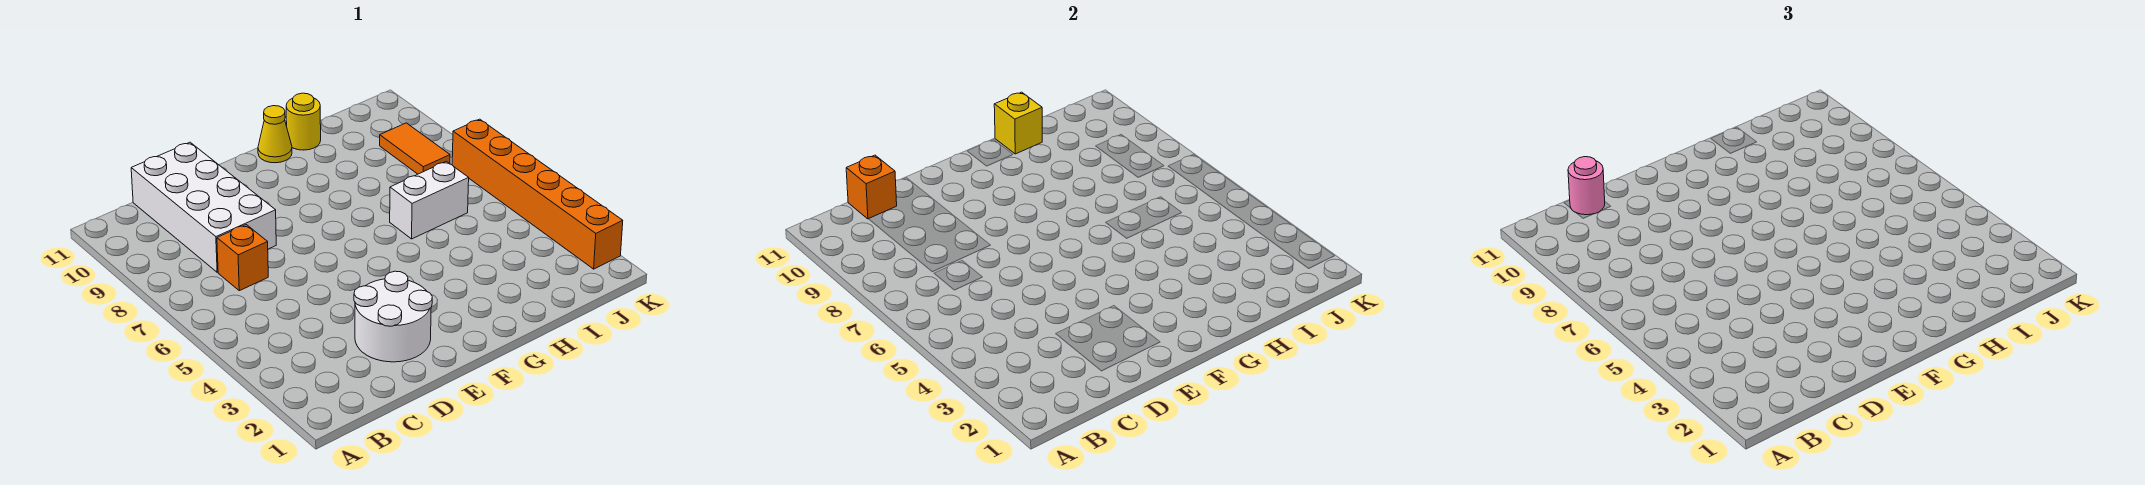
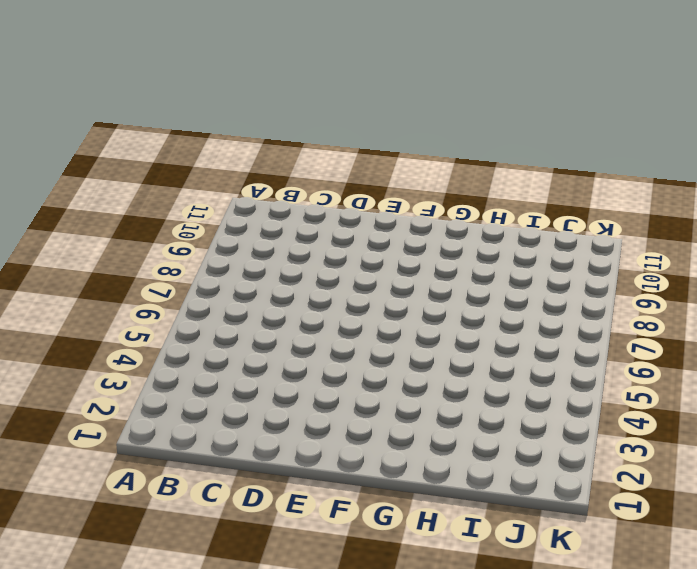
none -> orange brick C7 level 1
none -> white brick C8:D11 level 1

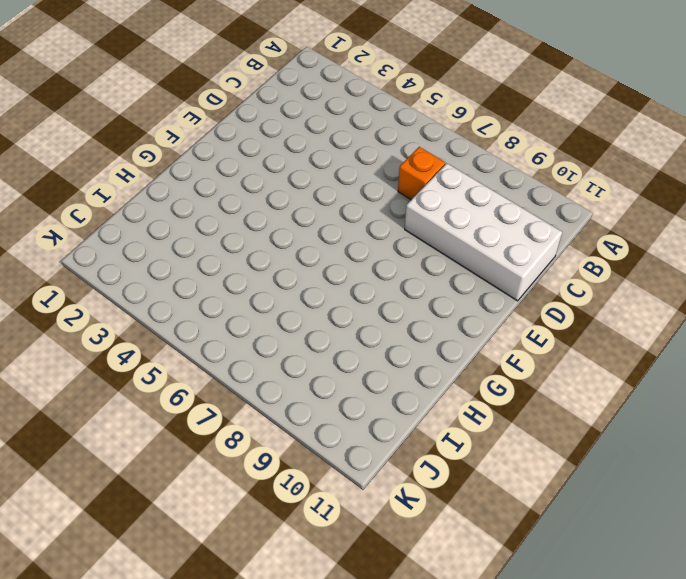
none -> white round brick D2:E3 level 1
none -> yellow cone G11 level 1

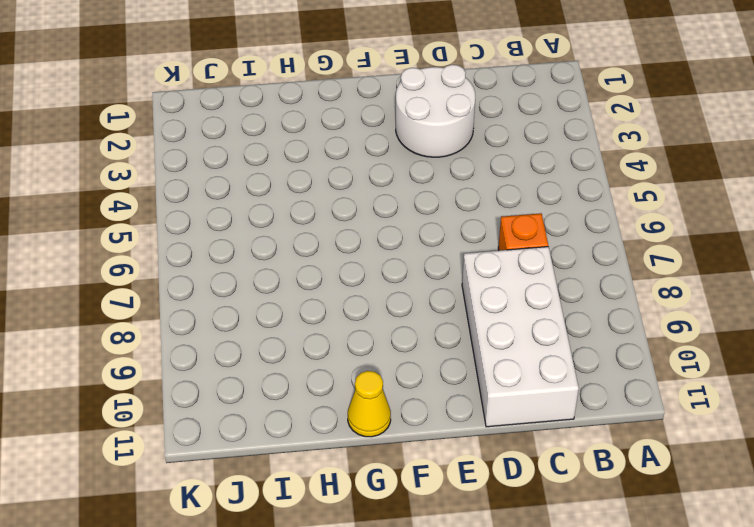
none -> white brick H6:I6 level 1
none -> yellow round brick H11 level 1

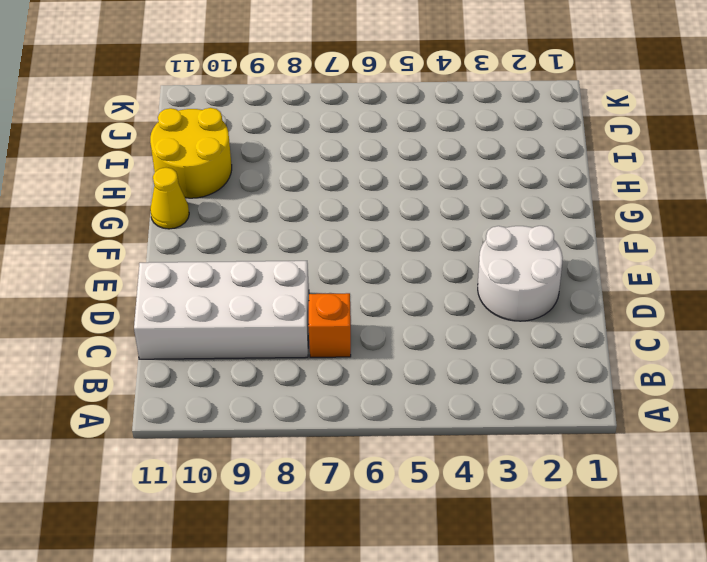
yellow round brick H10:I11 level 1 -> yellow round brick H11 level 1
none -> white brick H6:I6 level 1
none -> orange tile J8:J9 level 1

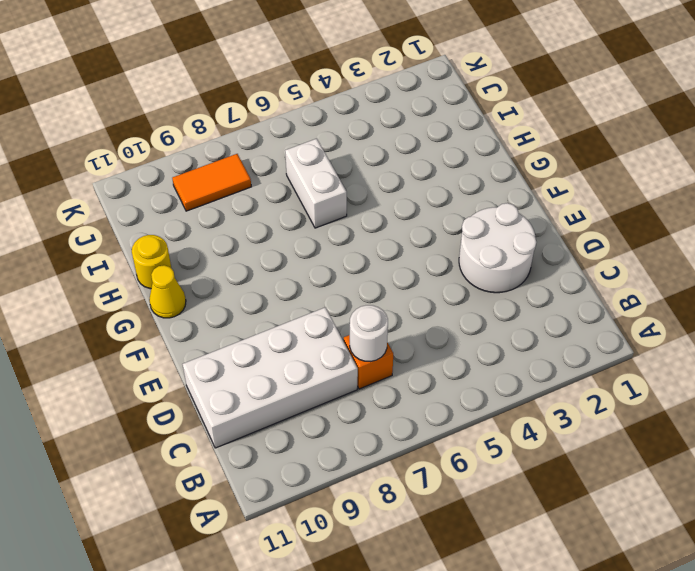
white round brick C7 level 2 -> none
none -> orange brick K2:K7 level 1
none -> orange brick C11 level 2

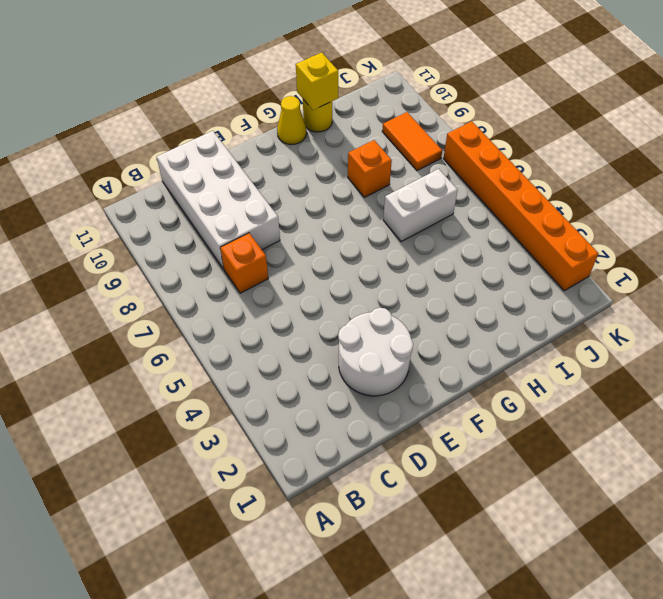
orange brick H8 level 1 -> orange brick C11 level 2
none -> pink round brick C11 level 3

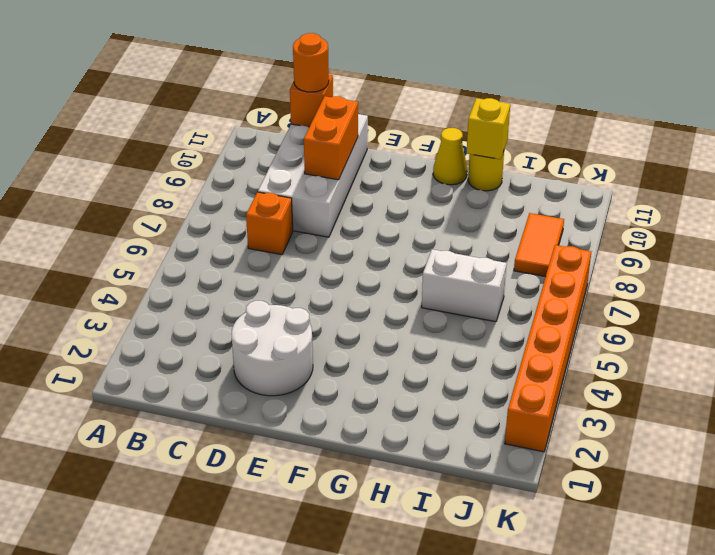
orange round brick C11 level 3 -> pink round brick C11 level 3
orange brick D9:D10 level 2 -> none

